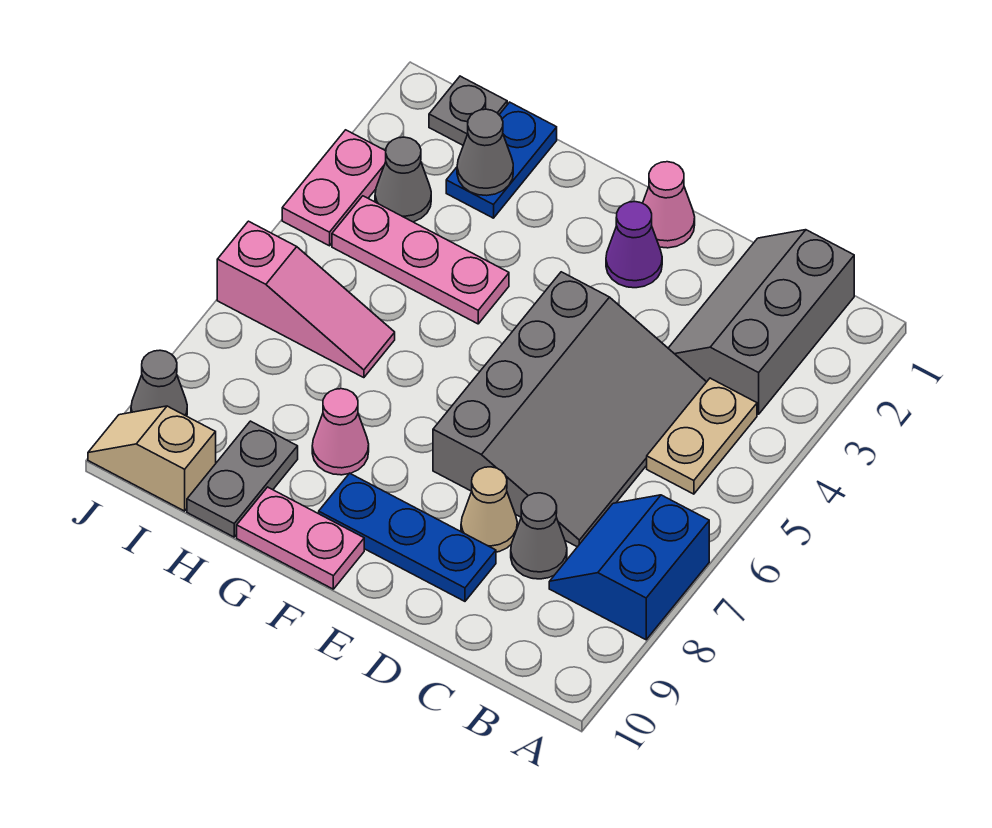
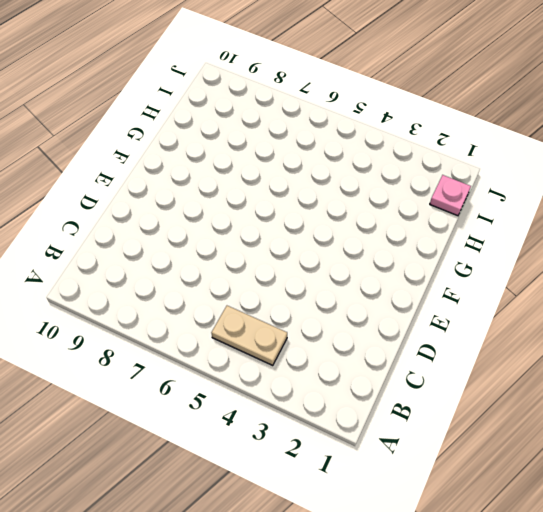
pink plate I1 level 1 -> grey plate I1 level 1
none -> blue slope A7:B8 level 1 top A
none -> grey slope B1:C3 level 1 top B
none -> grey slope C4:E7 level 1 top E

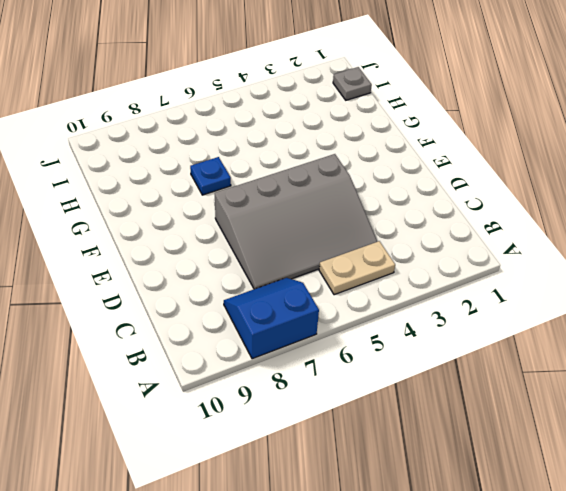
blue plate G7 level 1 -> none
none -> grey slope B1:C3 level 1 top B
none -> grey cone C8 level 1
none -> tan cone D8 level 1

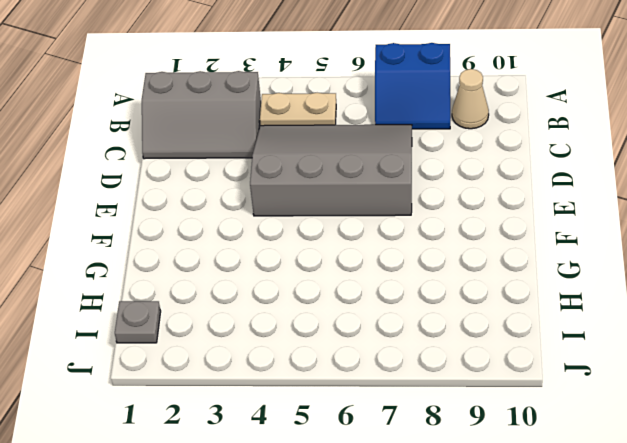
tan cone B9 level 1 -> tan cone D8 level 1
none -> grey cone C8 level 1
none -> blue plate D9:F9 level 1
none -> pink cone E1 level 1

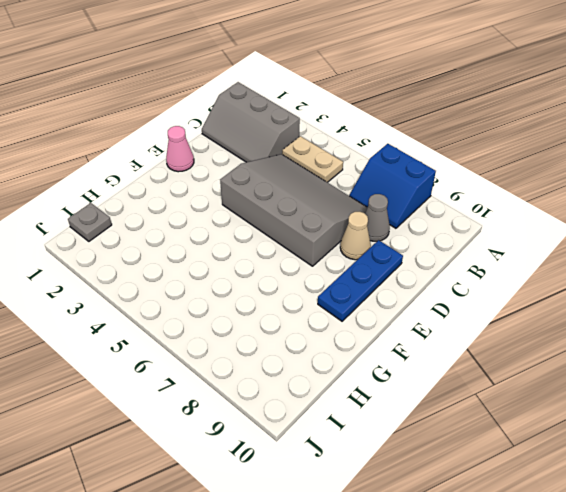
none -> purple cone E2 level 1
none -> pink plate F10:G10 level 1
none -> pink plate G4:I4 level 1

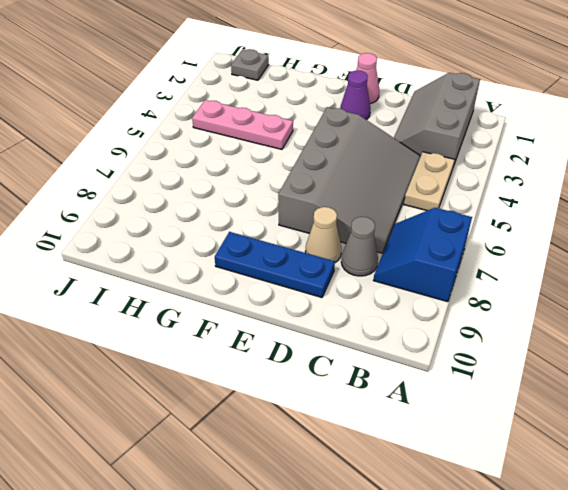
none -> pink plate F10:G10 level 1
none -> pink cone G8 level 1
none -> blue plate H1:H2 level 1

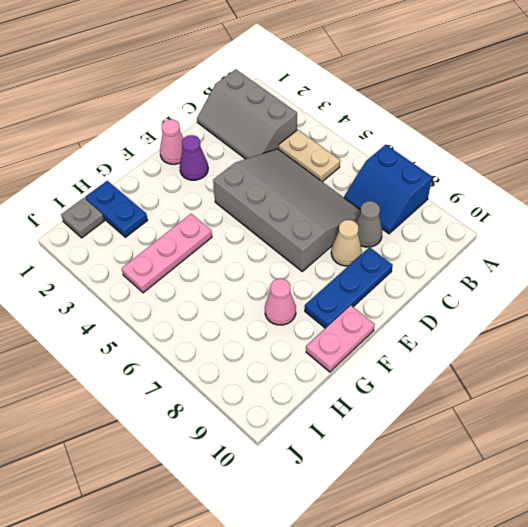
none -> pink slope H6:J6 level 1 top J
none -> grey plate H9:H10 level 1
none -> grey cone I3 level 1

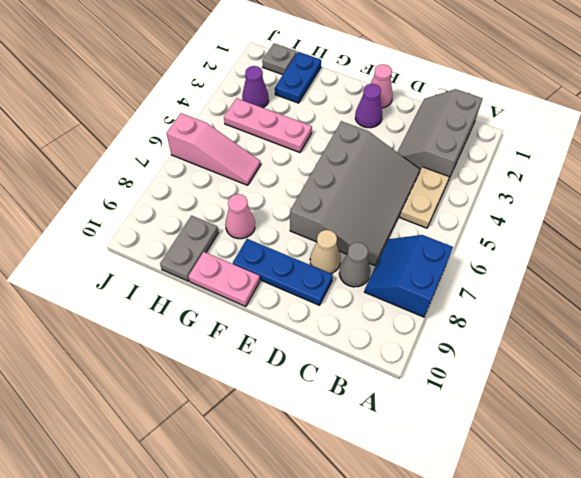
purple cone I3 level 1 -> grey cone I3 level 1
none -> tan slope I10:J10 level 1 top I
none -> pink plate J3:J4 level 1
none -> grey cone J9 level 1

